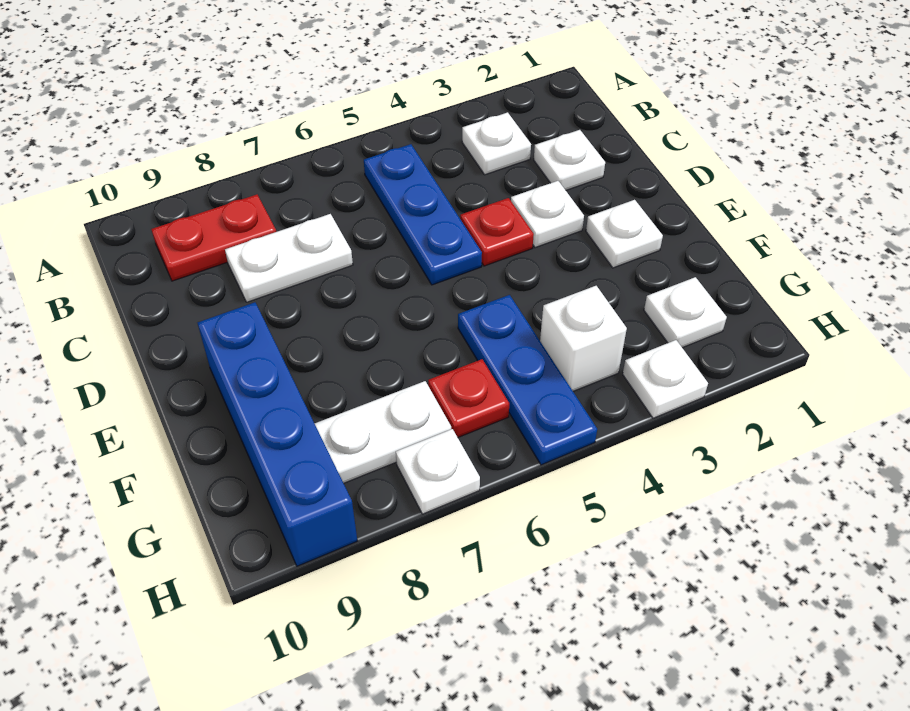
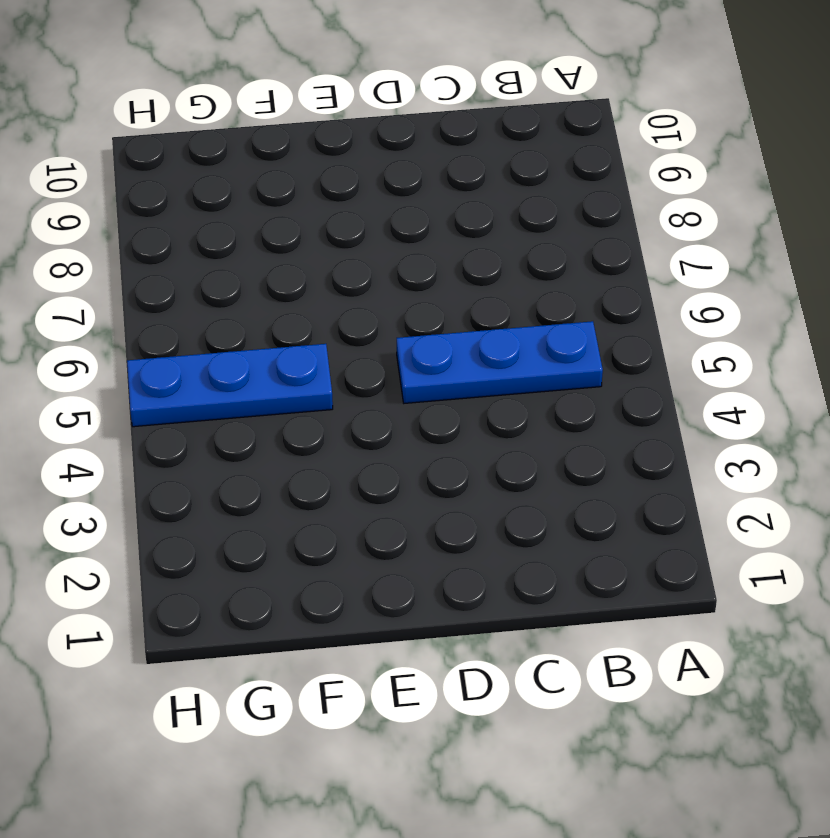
none -> white plate B3 level 1
none -> red plate B8:B9 level 1
none -> white plate C2 level 1

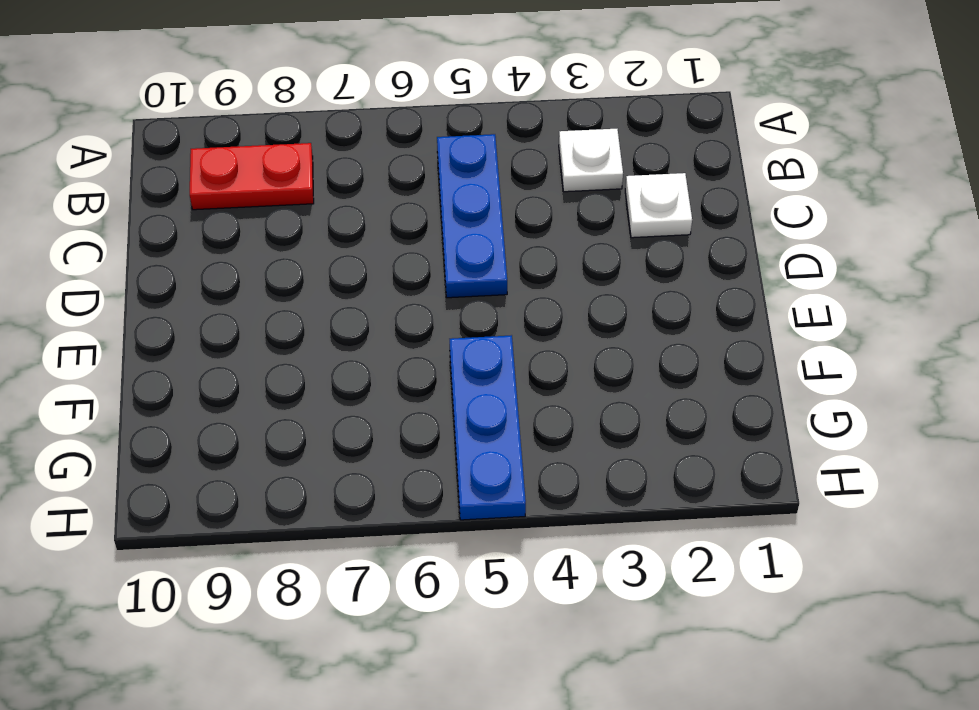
none -> white plate C7:C8 level 1
none -> white plate D3 level 1
none -> red plate D4 level 1

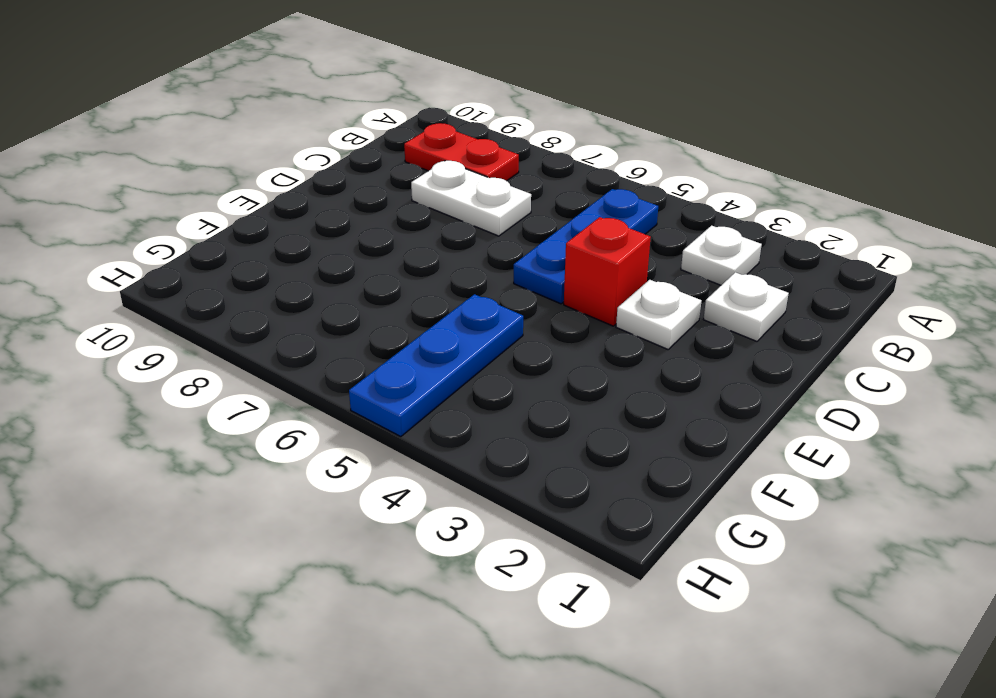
red brick D4 level 1 -> red plate D4 level 1
none -> white plate E2 level 1
none -> blue brick E9:H9 level 1
none -> white plate G2 level 1

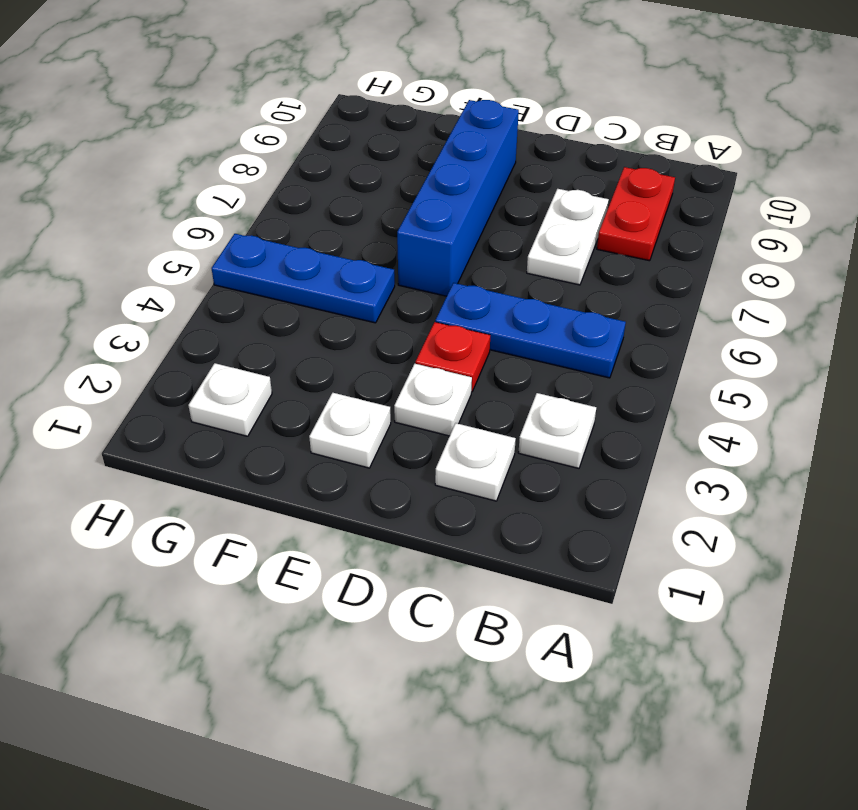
blue brick E6:E9 level 1 -> blue brick E9:H9 level 1
none -> white brick G4 level 1
none -> red plate G6 level 1
none -> white plate G7:G8 level 1

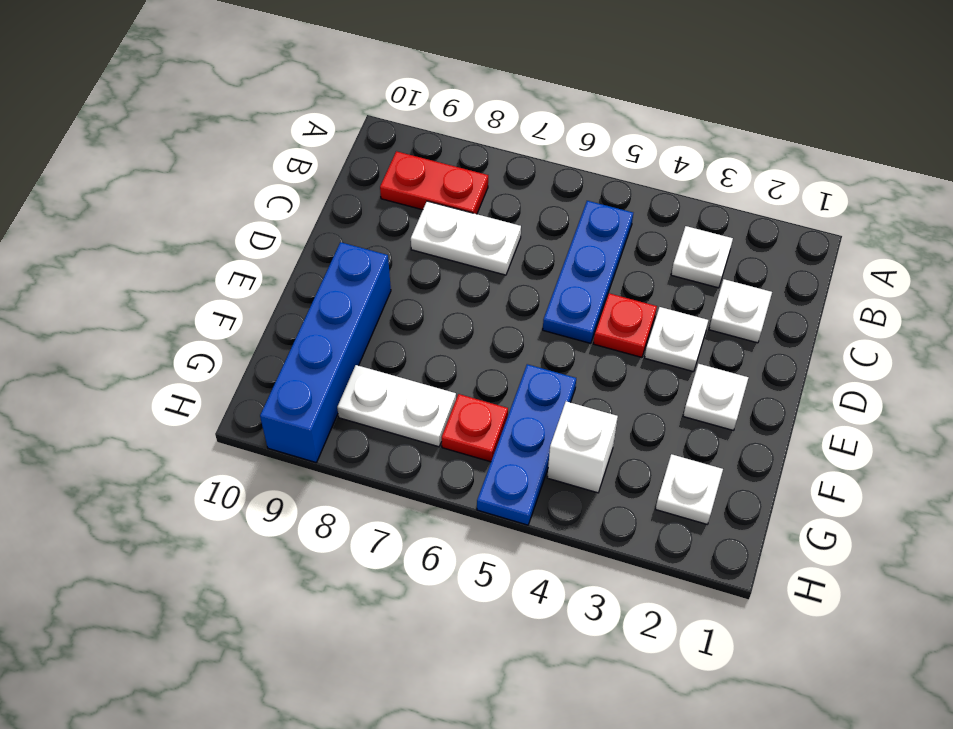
none -> white plate H3 level 1
none -> white plate H7 level 1

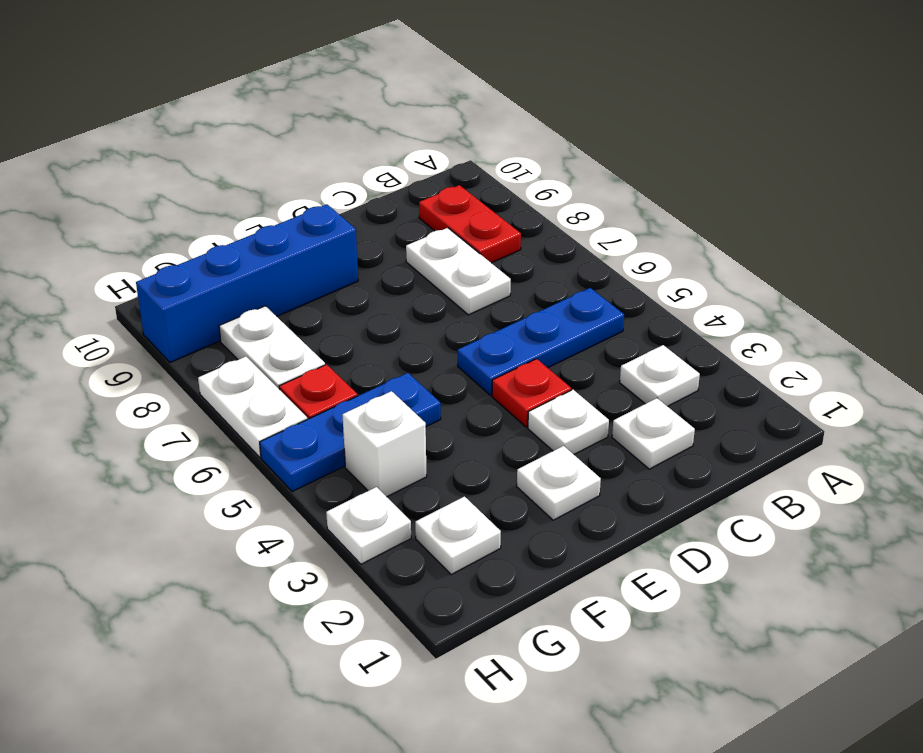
white plate H6:H7 level 1 -> white plate H7 level 1

